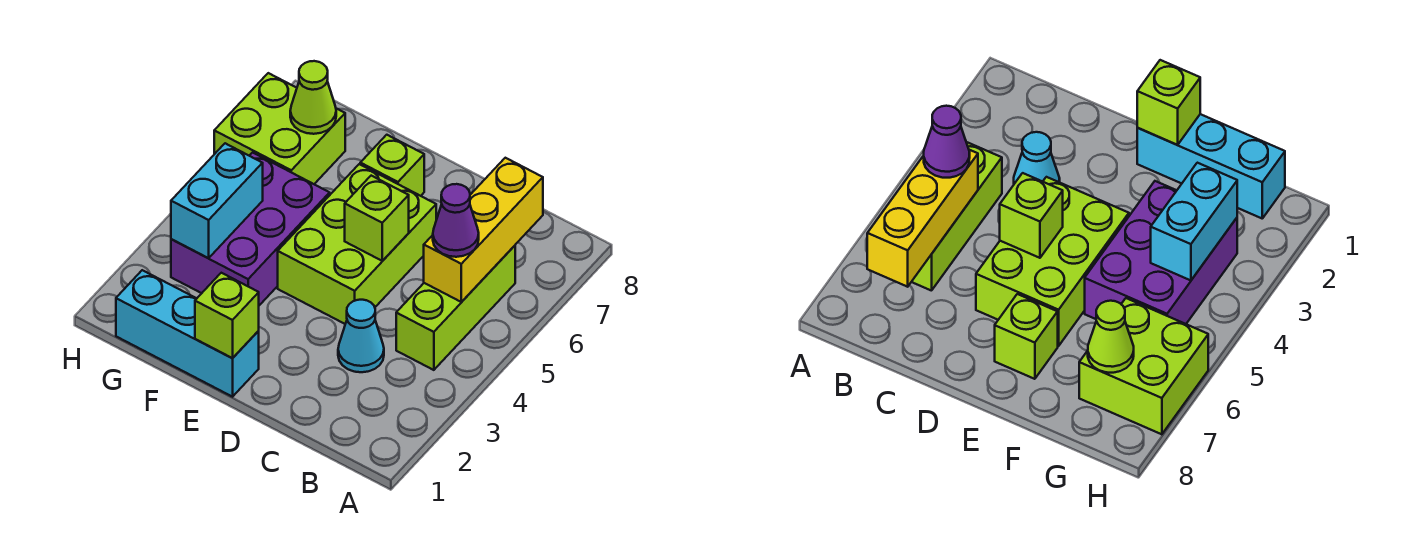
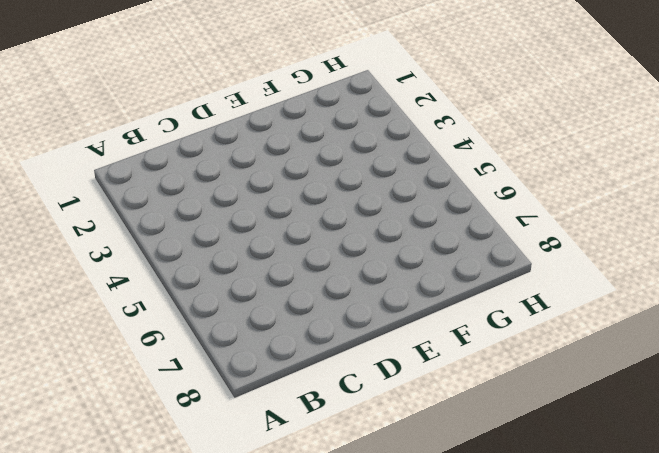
none -> lime brick B4:B6 level 1
none -> cyan cone C3 level 1
none -> lime brick D4:E6 level 1

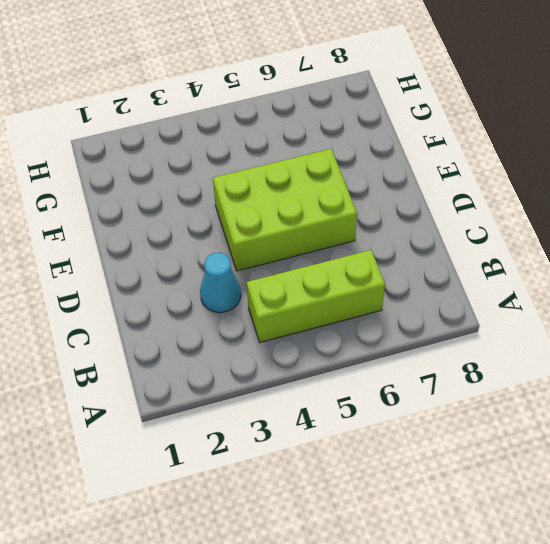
none -> cyan brick E1:G1 level 1
none -> lime brick E7 level 1
none -> purple brick F3:G5 level 1

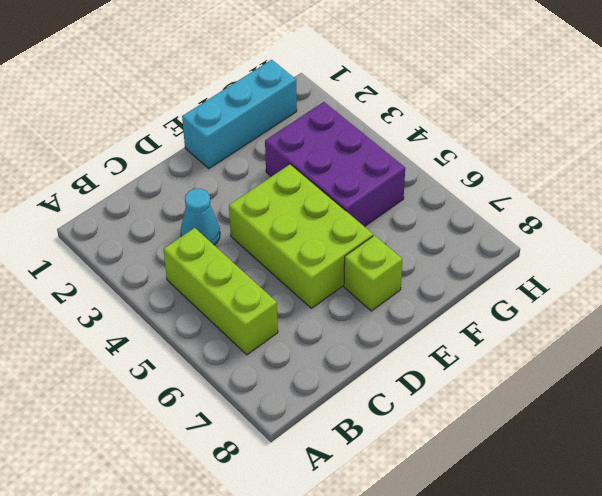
none -> lime brick G6:H7 level 1
none -> yellow brick B5:B7 level 2
none -> lime brick D5 level 2

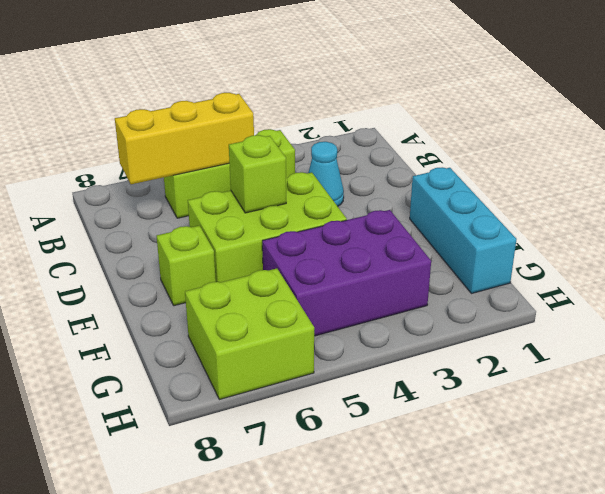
none -> lime brick E1 level 2
none -> cyan brick G3:G4 level 2
none -> lime cone G7 level 2

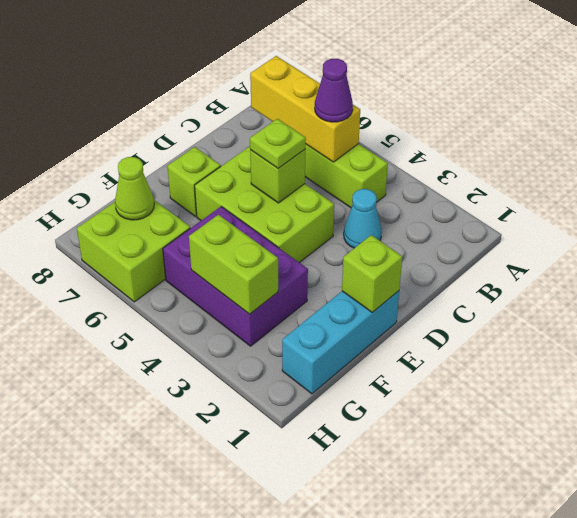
lime plate D5 level 3 -> none
lime brick G3:G4 level 2 -> cyan brick G3:G4 level 2

